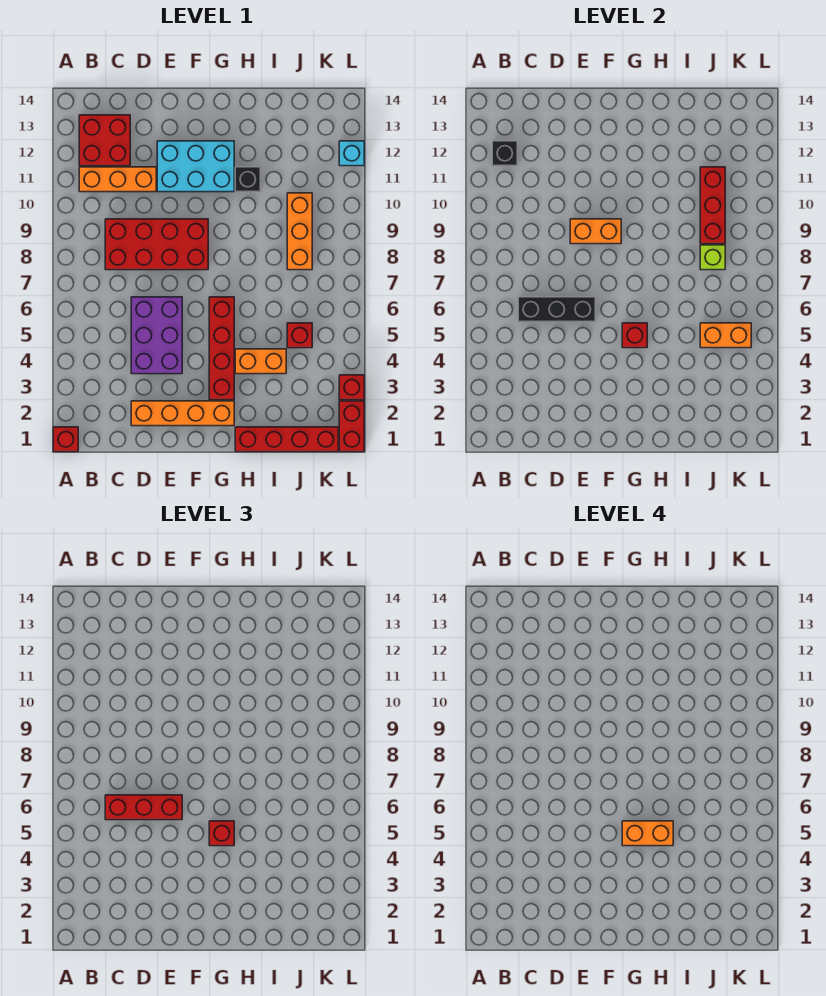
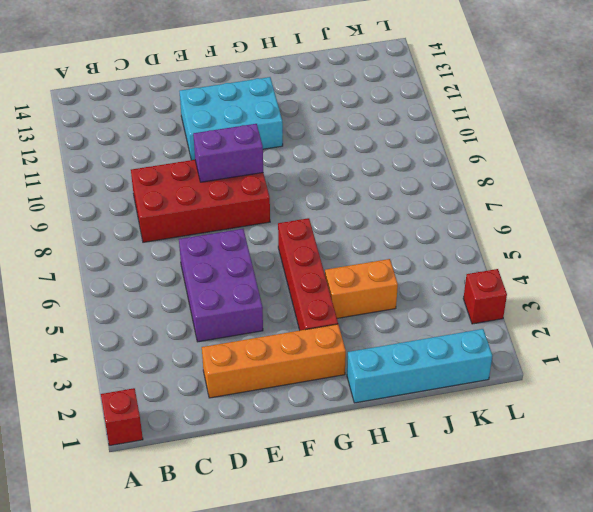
purple brick E9:F9 level 2 -> orange brick E9:F9 level 2
cyan brick H1:K1 level 1 -> red brick H1:K1 level 1
none -> orange brick B11:D11 level 1
none -> red brick B12:C13 level 1
none -> black brick H11 level 1

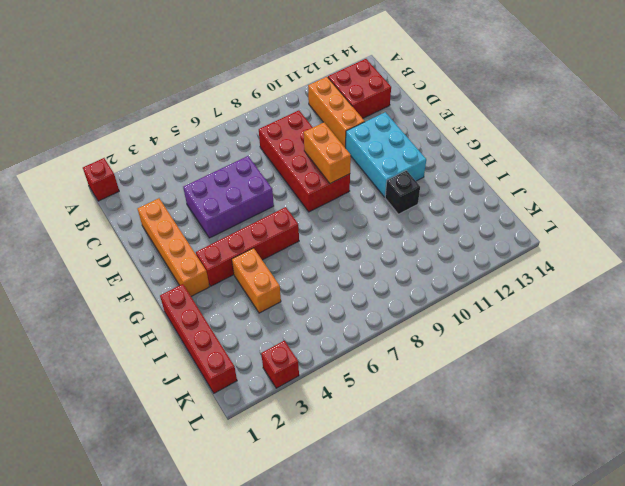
none -> red brick J5 level 1
none -> orange brick J8:J10 level 1
none -> red brick L1:L2 level 1

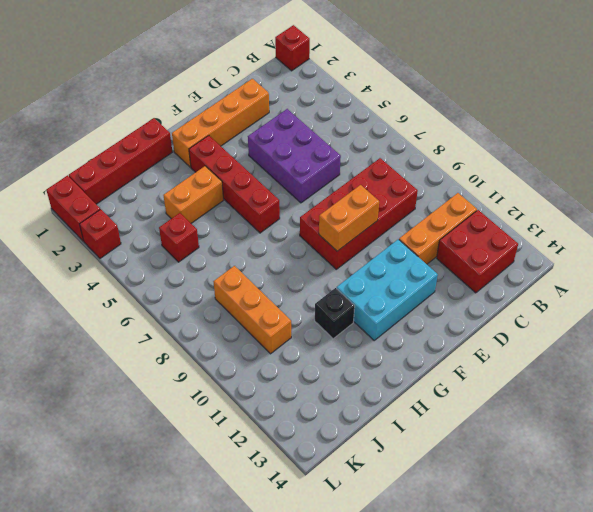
none -> cyan brick L12 level 1
none -> black brick B12 level 2
none -> black brick C6:E6 level 2

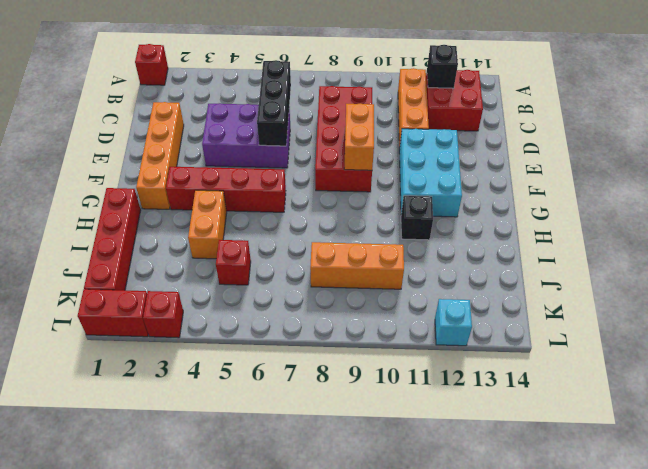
none -> red brick G5 level 2
none -> orange brick J5:K5 level 2
none -> lime brick J8 level 2

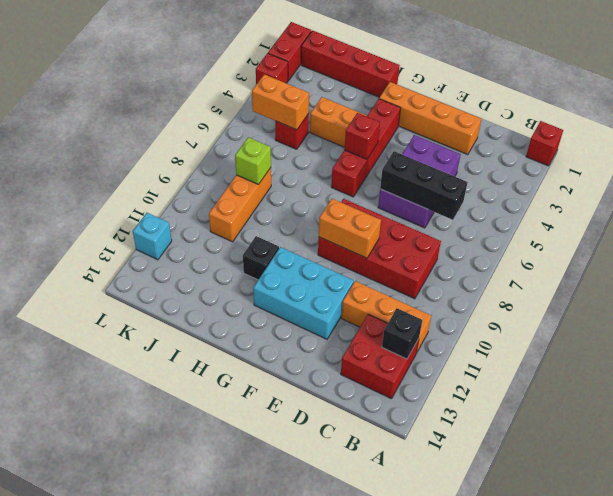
none -> red brick J9:J11 level 2
none -> red brick C6:E6 level 3
none -> red brick G5 level 3

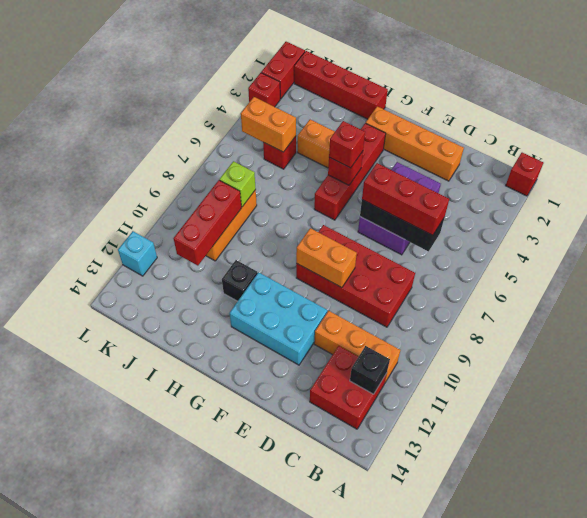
none -> orange brick G5:H5 level 4

